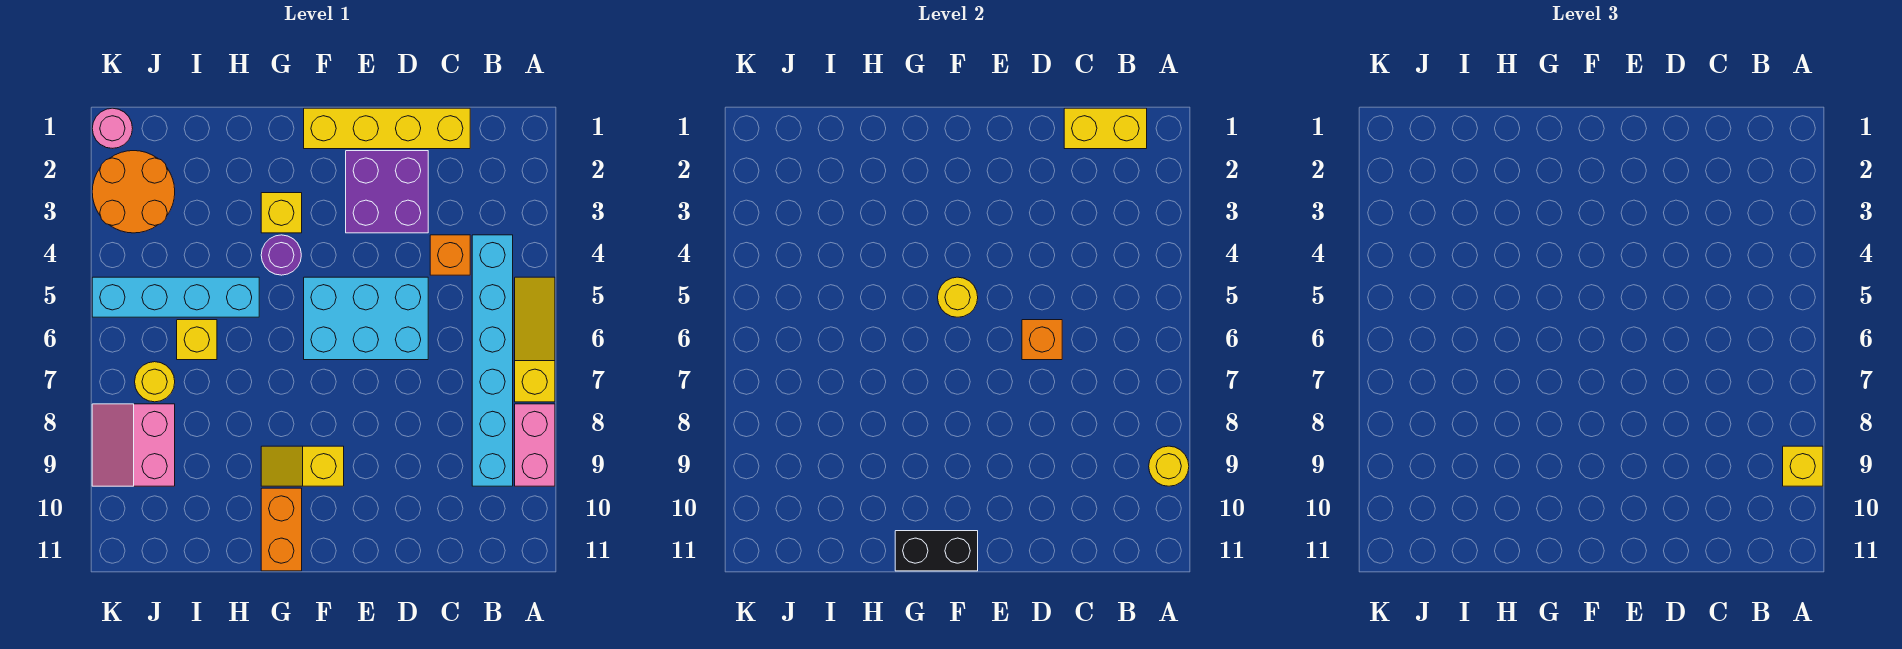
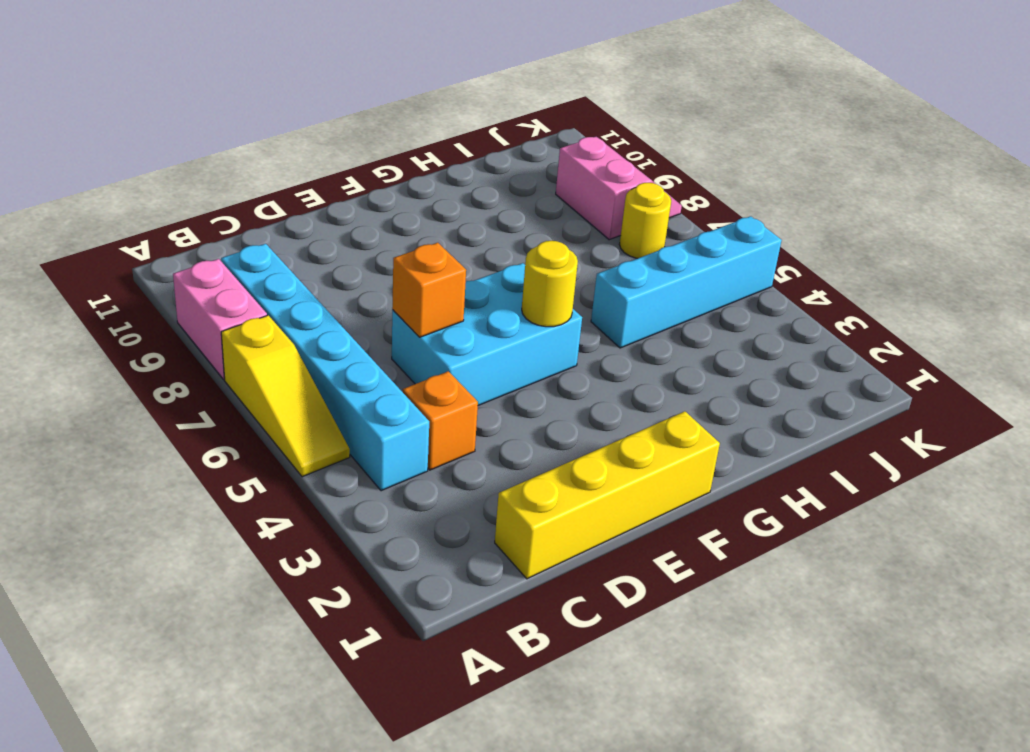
none -> purple brick D2:E3 level 1
none -> yellow slope F9:G9 level 1 top F
none -> yellow brick G3 level 1

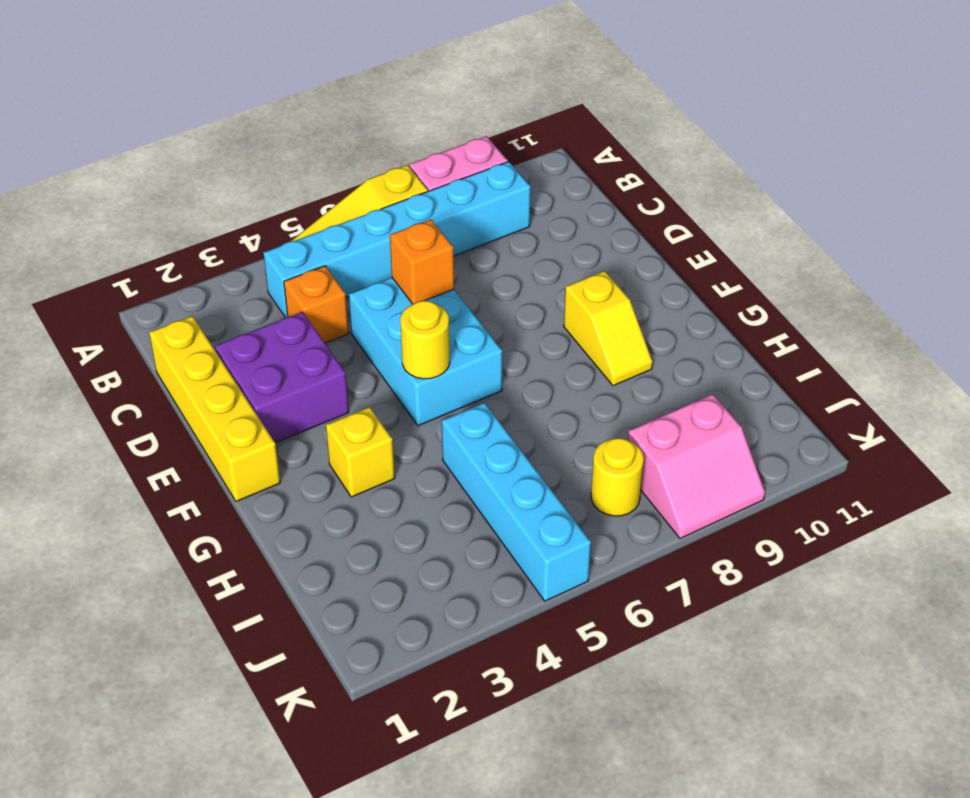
none -> purple round brick G4 level 1
none -> orange brick G10:G11 level 1
none -> yellow brick I6 level 1

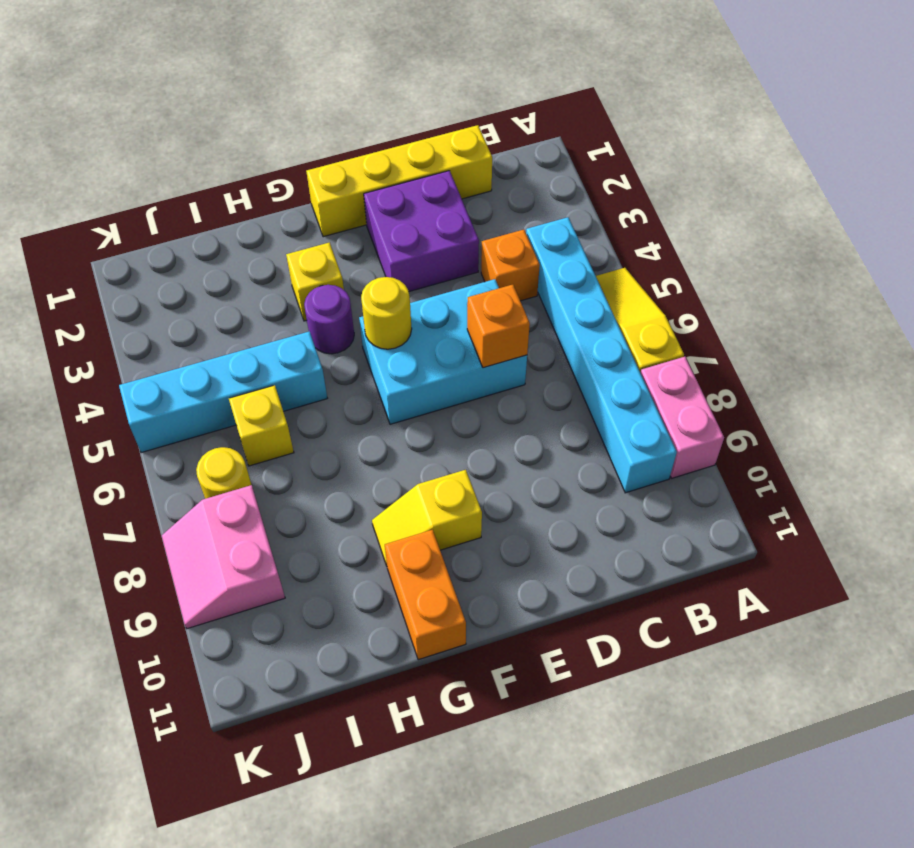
none -> orange round brick J2:K3 level 1
none -> pink round brick K1 level 1
none -> yellow round brick A9 level 2

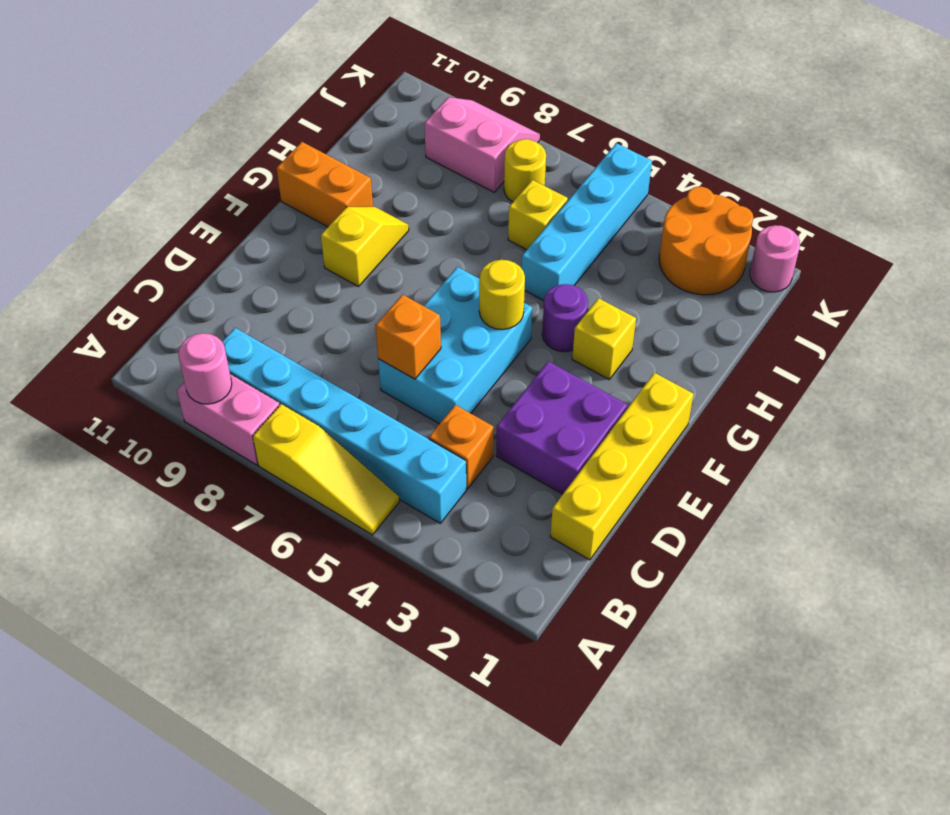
pink round brick A9 level 2 -> yellow round brick A9 level 2
none -> yellow brick B1:C1 level 2
none -> black brick F11:G11 level 2
none -> yellow brick A9 level 3

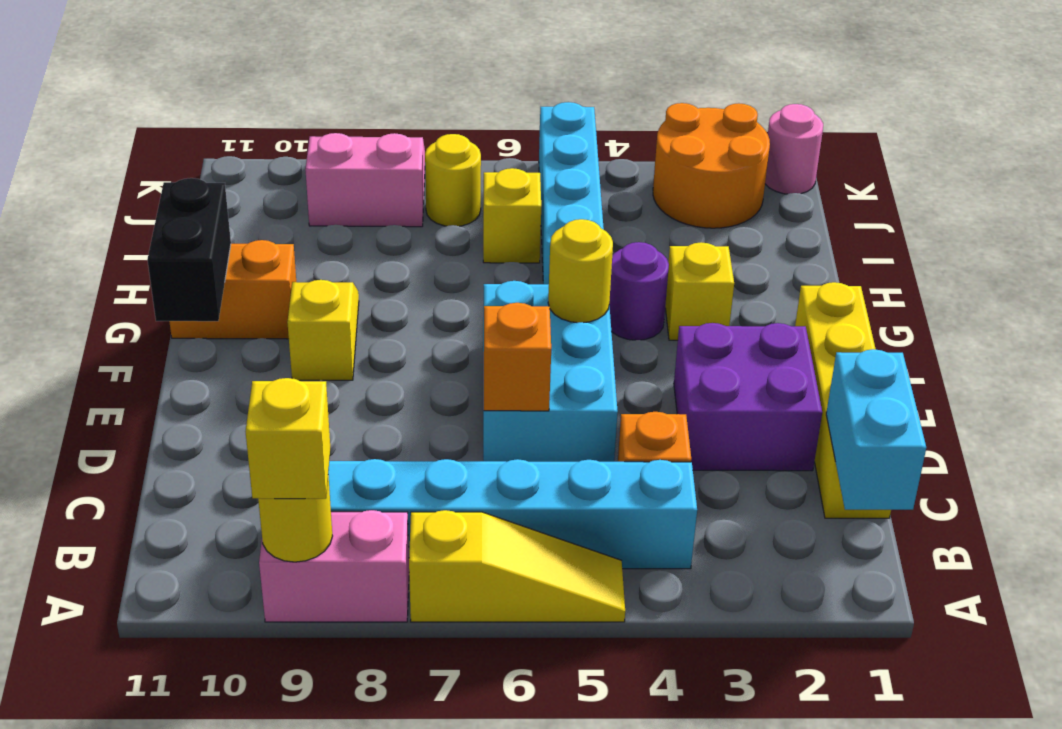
cyan brick B1:C1 level 2 -> yellow brick B1:C1 level 2

